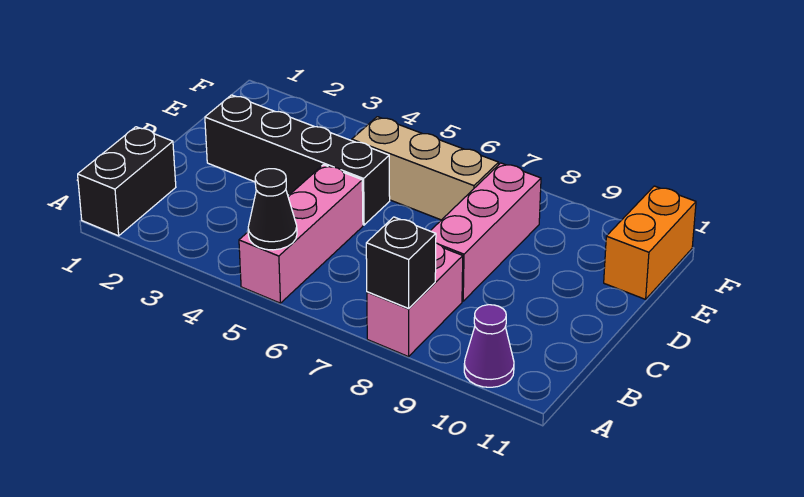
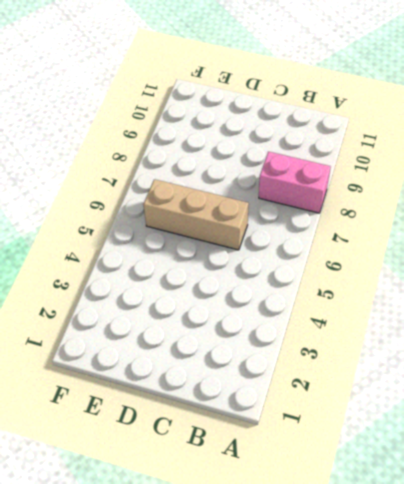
tan brick C6:E6 level 1 -> tan brick E5:E7 level 1
none -> black brick A1:B1 level 1
none -> pink brick A5:C5 level 1

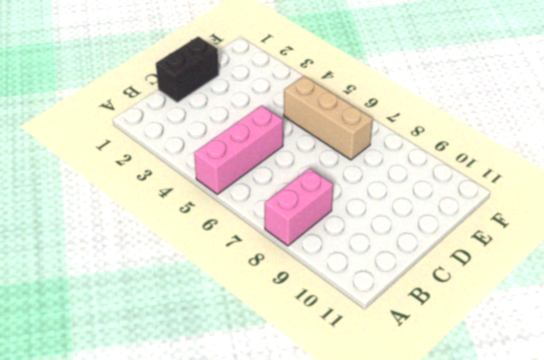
black brick C1:D1 level 1 -> black brick A1:B1 level 1
none -> purple cone A10 level 1
none -> pink brick C8:E8 level 1

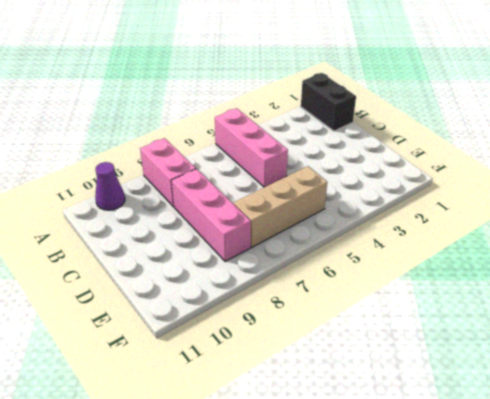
none -> black brick D2:D5 level 1
none -> orange brick E11:F11 level 1

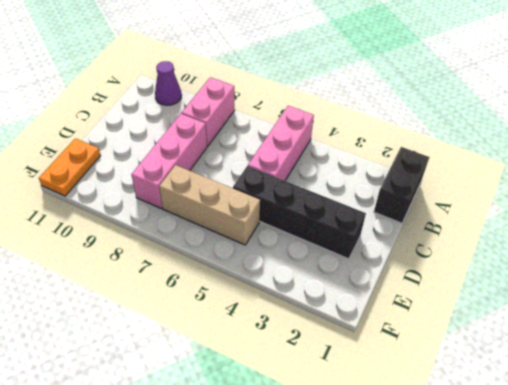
orange plate E11:F11 level 1 -> orange brick E11:F11 level 1
none -> black cone A5 level 2
none -> black brick A8 level 2

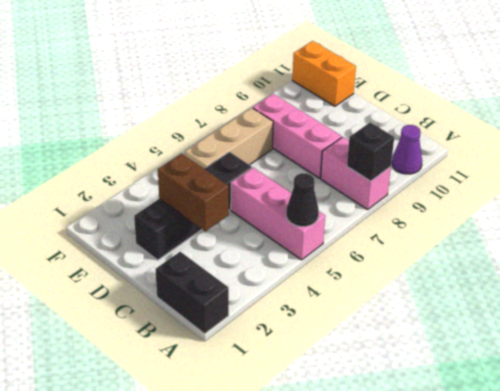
brown brick C3:D3 level 2 -> none

